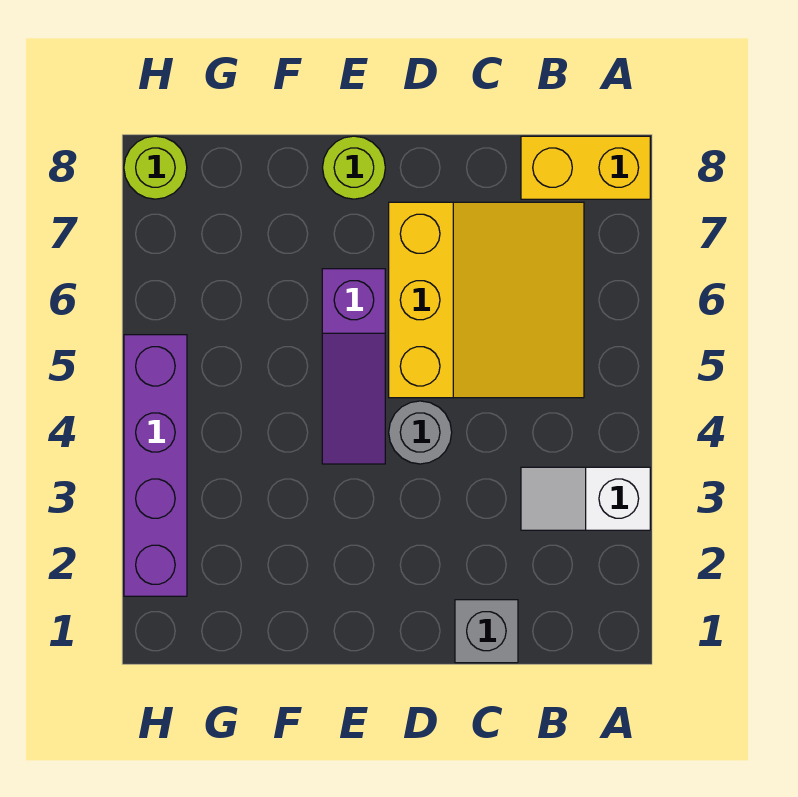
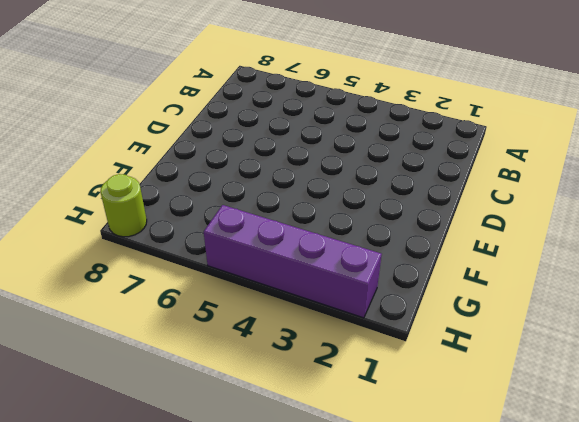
none -> white slope A3:B3 level 1 top A
none -> yellow brick A8:B8 level 1

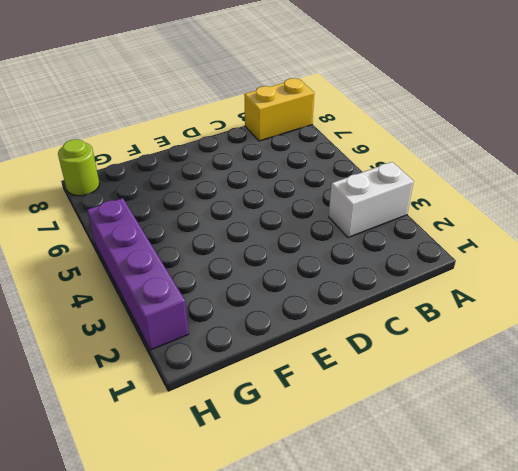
white brick A3:B3 level 1 -> white slope A3:B3 level 1 top A
none -> yellow slope B5:D7 level 1 top D
none -> grey brick C1 level 1

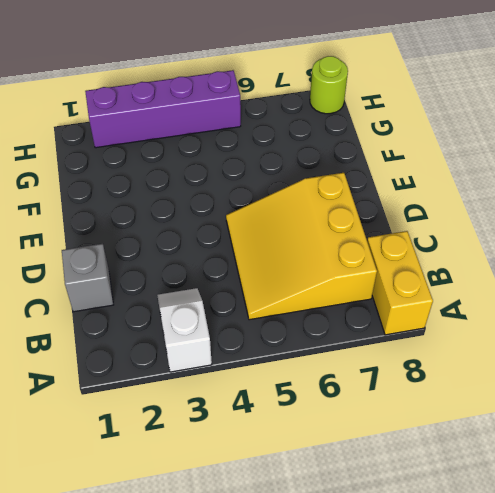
yellow slope B5:D7 level 1 top 7 -> yellow slope B5:D7 level 1 top D
none -> grey round brick D4 level 1
none -> purple slope E4:E6 level 1 top 6

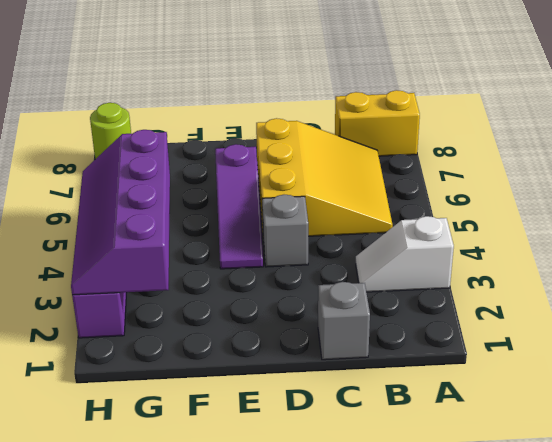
grey brick D4 level 1 -> grey round brick D4 level 1
purple slope G2:H5 level 2 top G -> none
none -> lime round brick E8 level 1

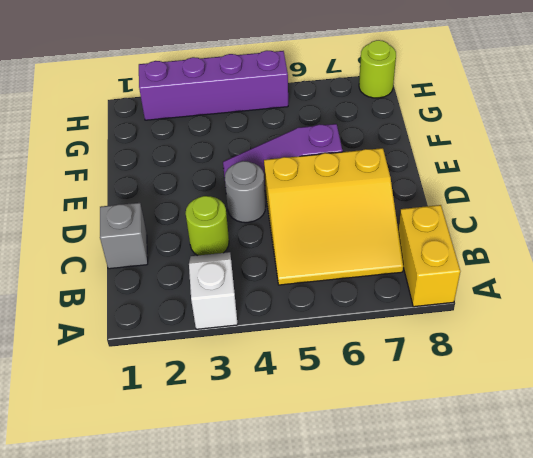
lime round brick C3 level 1 -> lime round brick E8 level 1

